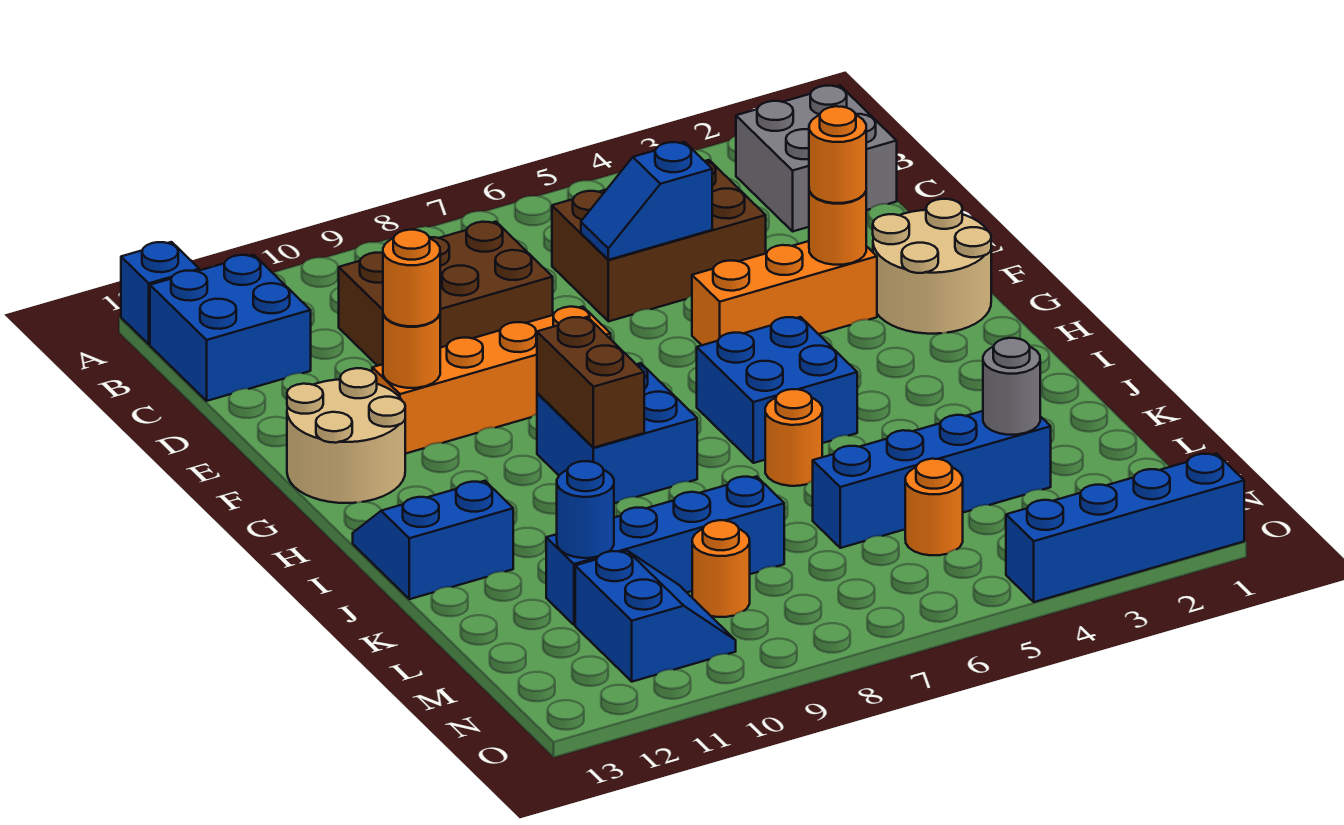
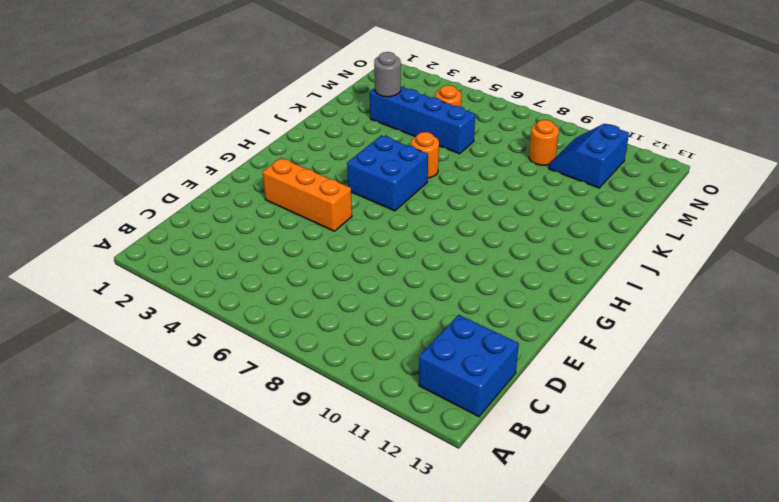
none -> blue brick A13 level 1
none -> grey brick B1:C2 level 1
none -> brown brick C4:D6 level 1

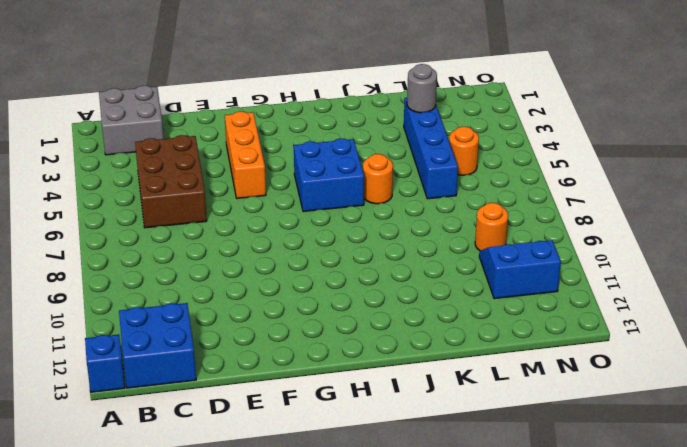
none -> brown brick C8:D10 level 1
none -> tan round brick F1:G2 level 1
none -> orange brick F8:F11 level 1

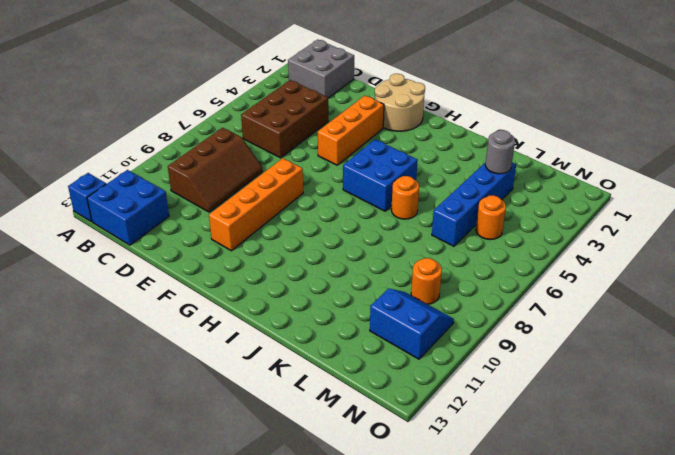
brown slope C8:D10 level 1 top C -> brown brick C8:D10 level 1
none -> tan round brick F12:G13 level 1
none -> blue brick H8:I9 level 1
none -> blue slope I12:J13 level 1 top J

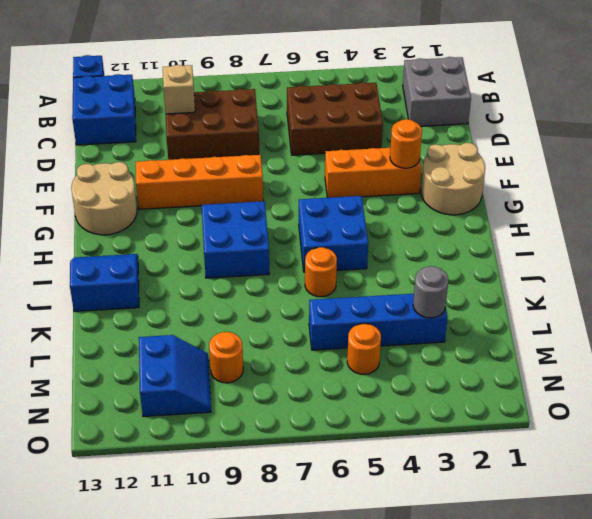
tan brick C10 level 2 -> none
none -> blue brick L8:L11 level 1
none -> blue brick O1:O4 level 1
none -> blue slope D5:D6 level 2 top 5

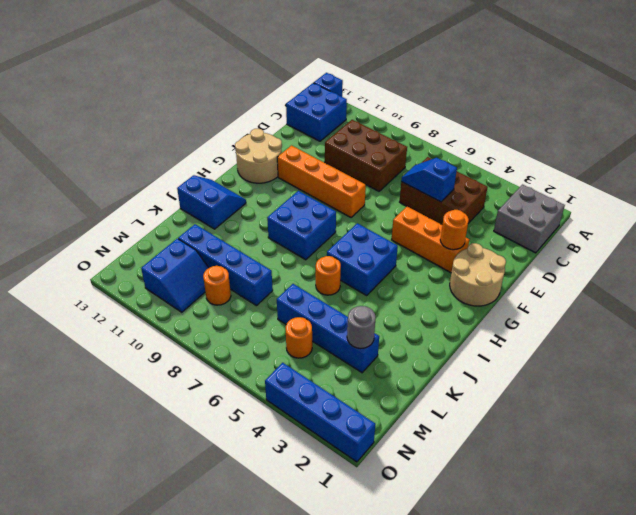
none -> orange round brick F11 level 2
none -> brown brick H9:I9 level 2
none -> blue round brick L11 level 2

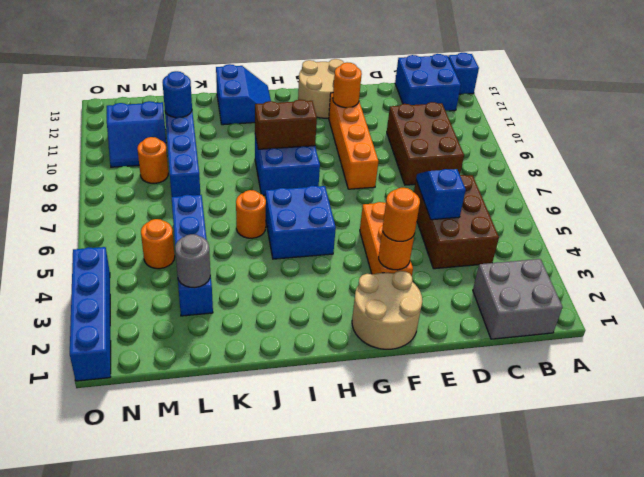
none -> orange round brick F11 level 3

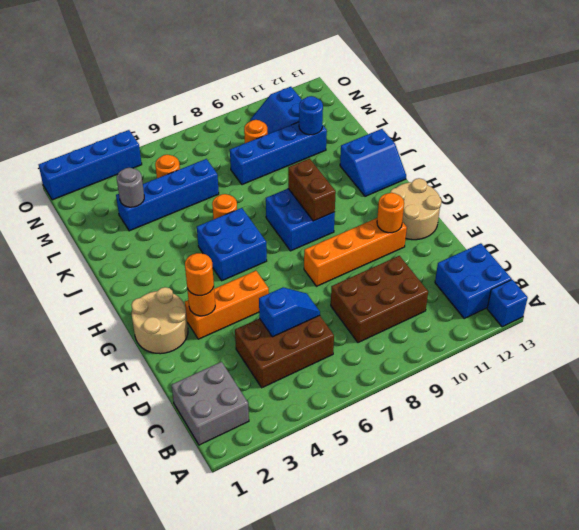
none -> orange round brick F11 level 3

